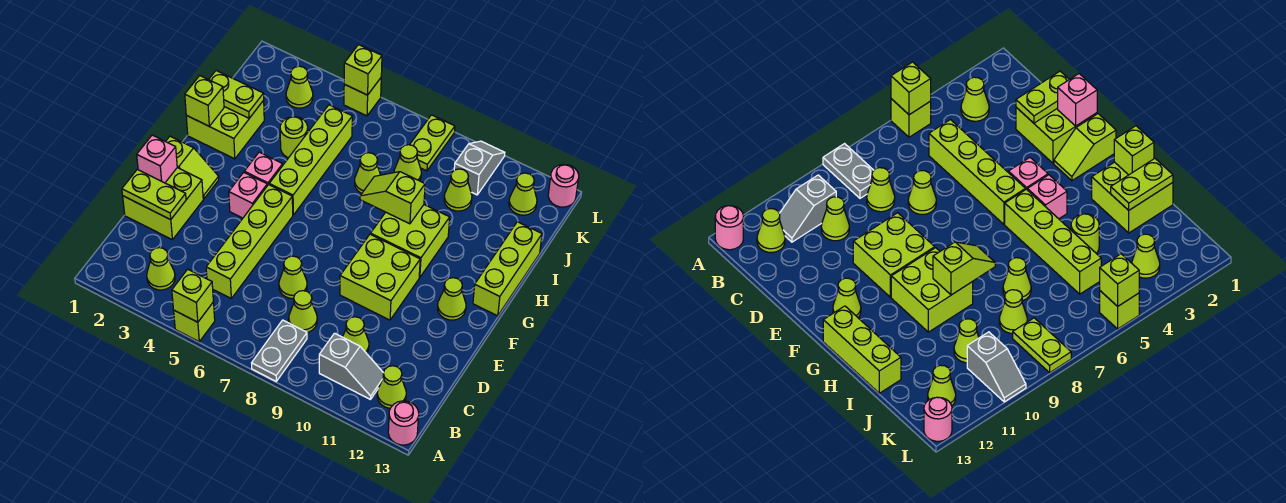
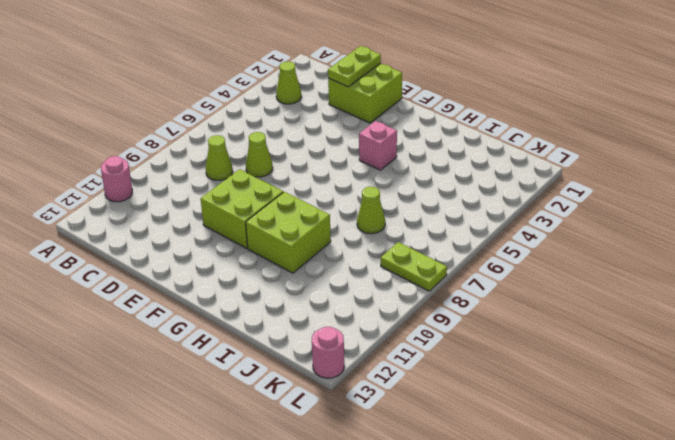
pink round brick A11 level 1 -> pink round brick A13 level 1
none -> lime brick A5 level 1
none -> grey plate A8:B8 level 1
none -> grey slope B10:B11 level 1 top 10
none -> lime cone B12 level 1

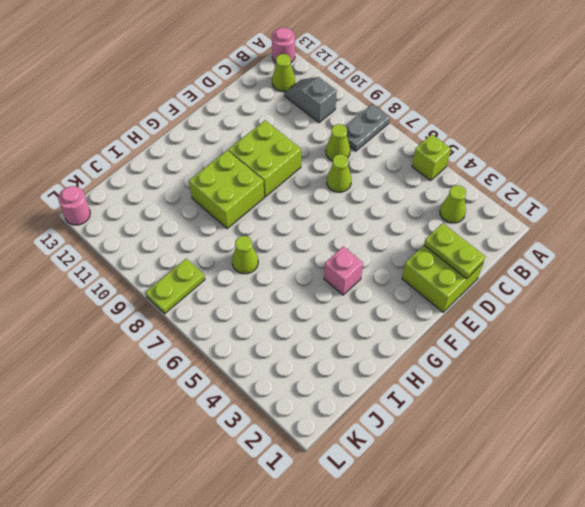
none -> lime brick C5:F5 level 1
none -> lime cone C10 level 1
none -> lime slope F1:F2 level 1 top 1
none -> pink brick F4 level 1

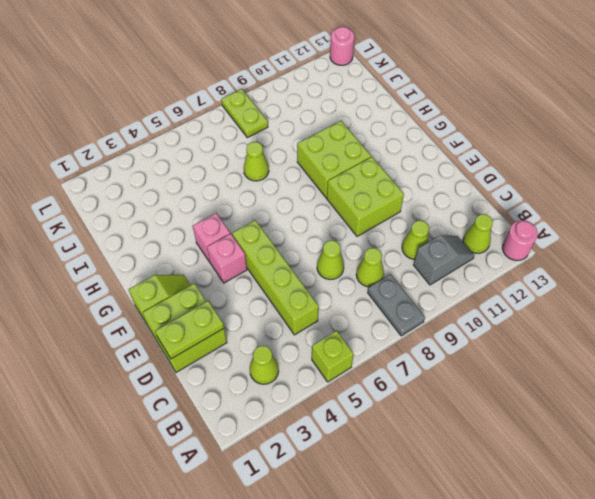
none -> lime cone F12 level 1
none -> lime brick G5:J5 level 1
none -> lime brick G13:I13 level 1
none -> lime brick H1:I2 level 1

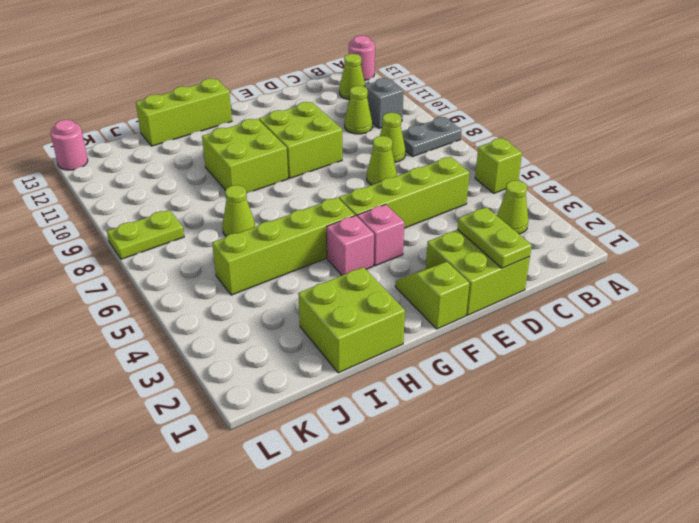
none -> lime cone F12 level 1
none -> lime round brick I4 level 1
none -> lime cone J8 level 1
none -> lime cone J10 level 1

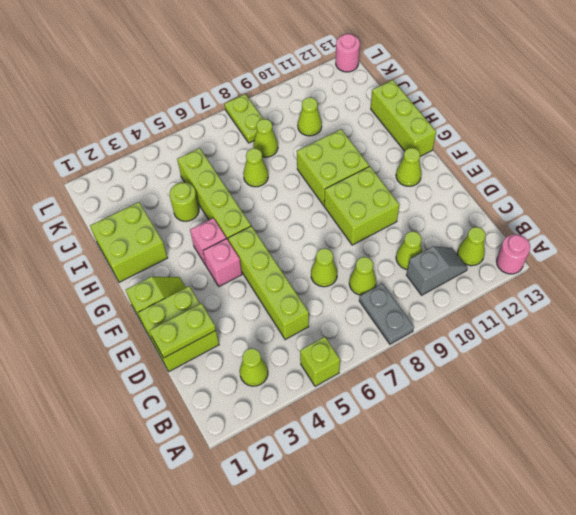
none -> lime cone K3 level 1
none -> grey slope K10:L10 level 1 top K
none -> lime cone K12 level 1
none -> lime brick L5 level 1

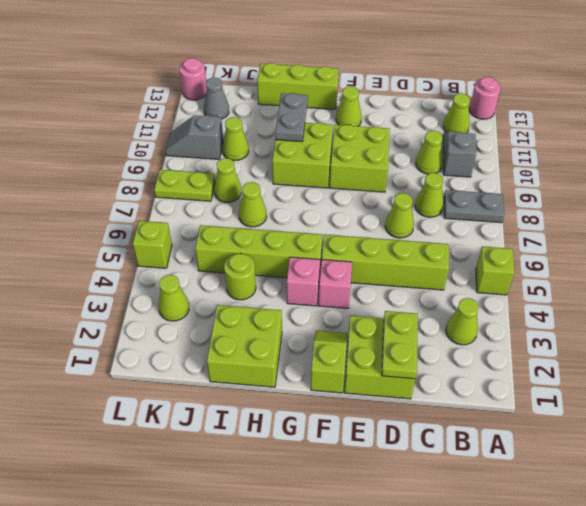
grey plate H10:H11 level 2 -> none
grey cone K12 level 1 -> lime cone K12 level 1
none -> lime brick A5 level 2
none -> pink brick E1 level 2
none -> lime brick H1 level 2
none -> lime slope H8:H9 level 2 top 9

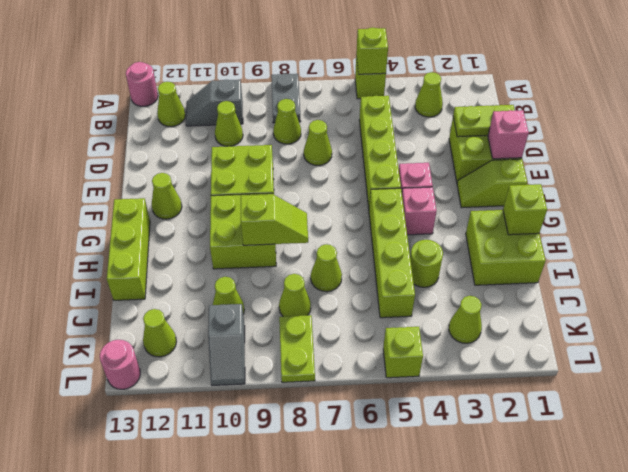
none -> lime plate I1:I2 level 2
none -> lime brick L5 level 2

